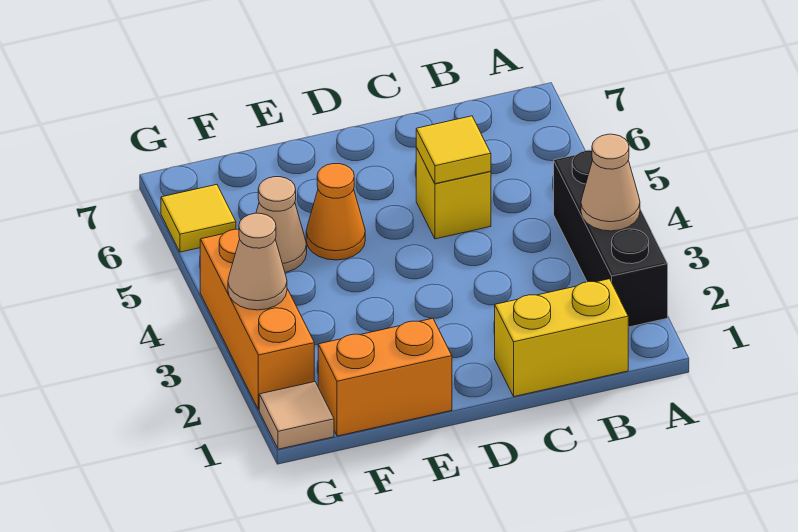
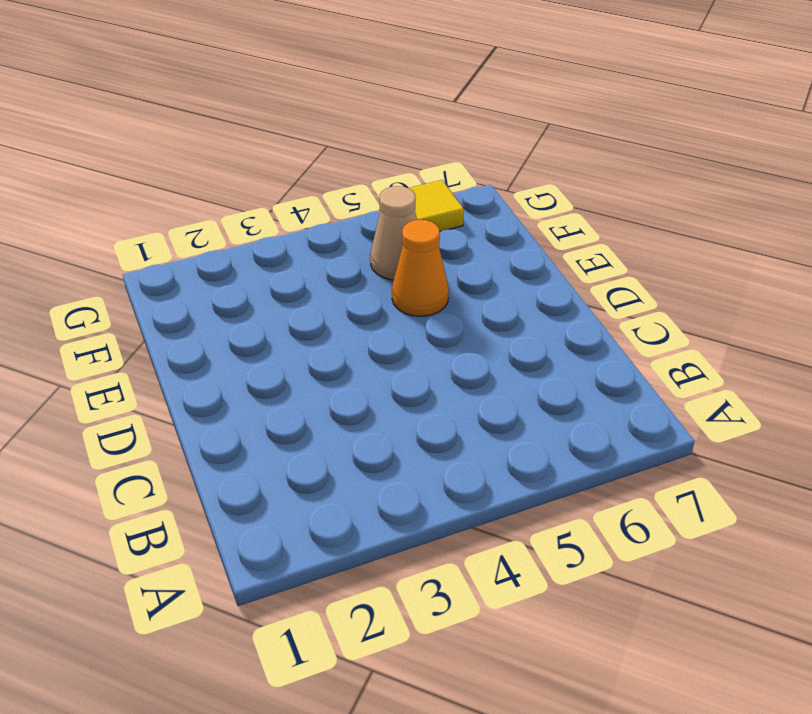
none -> black brick A2:A4 level 1
none -> yellow brick B1:C1 level 1
none -> yellow brick C5 level 1

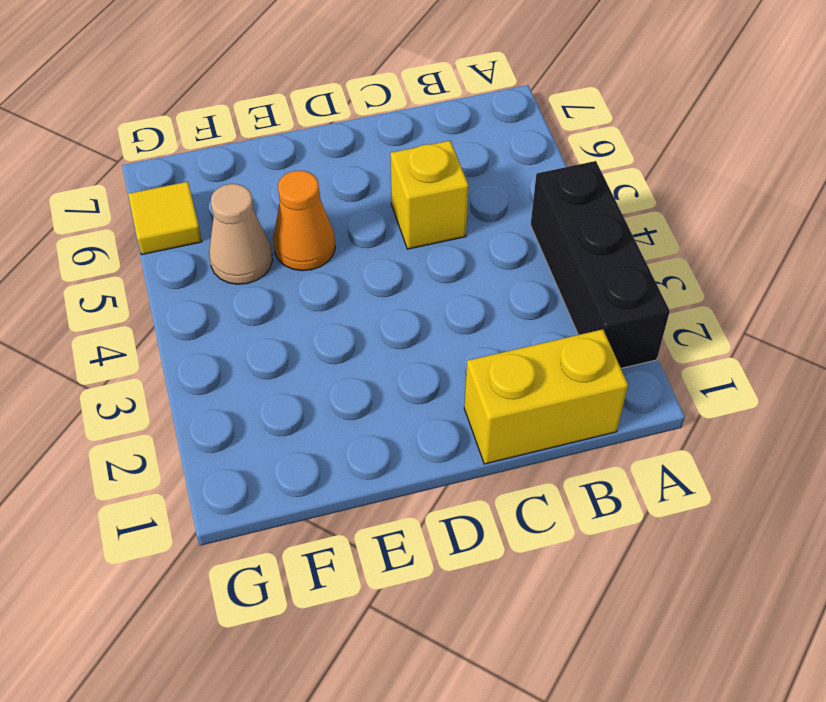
none -> orange brick E1:F1 level 1
none -> tan tile G1 level 1
none -> orange brick G2:G4 level 1

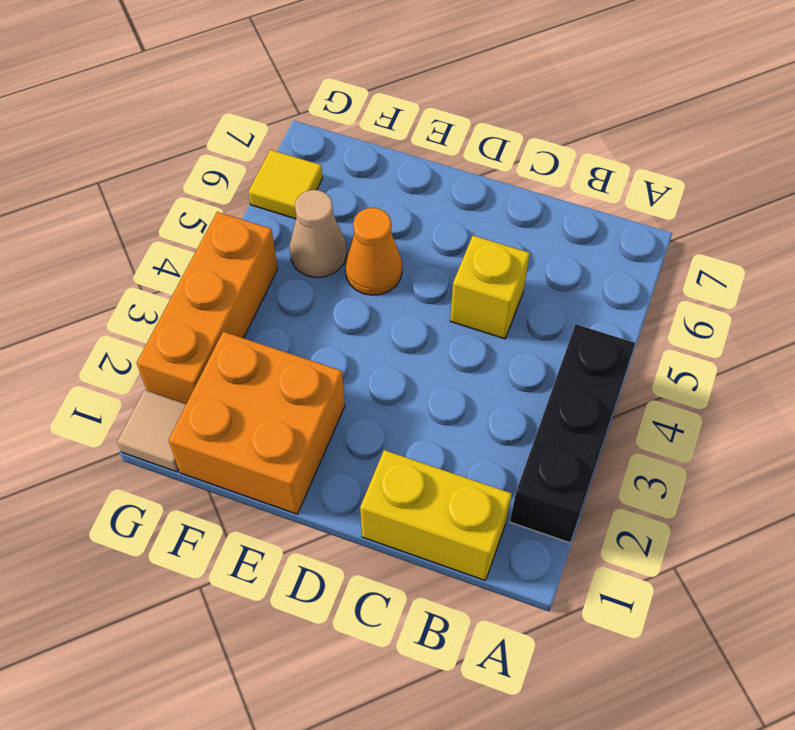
orange brick E1:F2 level 1 -> orange brick E1:F1 level 1
none -> tan cone A3 level 2
none -> yellow tile C5 level 2
none -> tan cone G3 level 2

